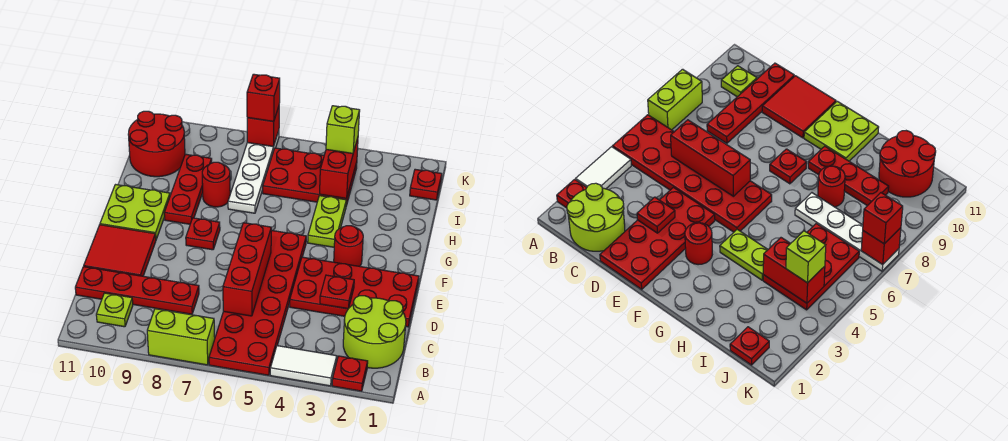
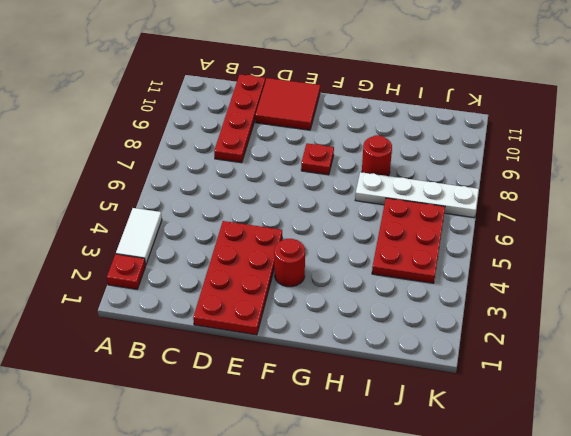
none -> red plate A5:F6 level 1
none -> lime brick A7:A8 level 1
none -> lime round brick B1:C2 level 1

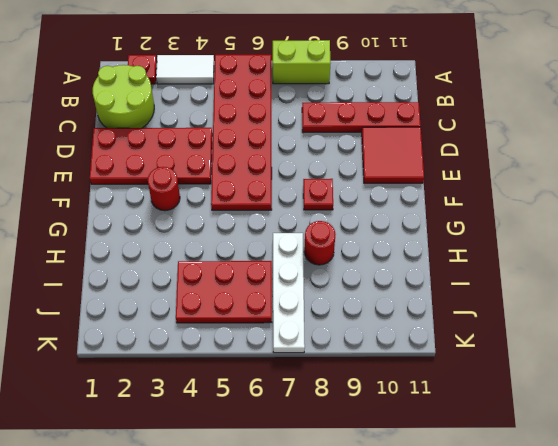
none -> lime plate B10 level 1
none -> lime plate F10:G11 level 1
none -> lime plate G4:H4 level 1

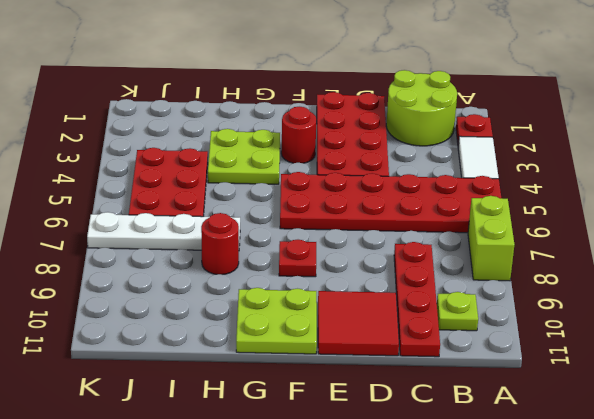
lime plate G3:H4 level 1 -> lime plate G4:H4 level 1
none -> red plate G9:I9 level 1
none -> red round brick I10:J11 level 1
none -> red plate J1 level 1

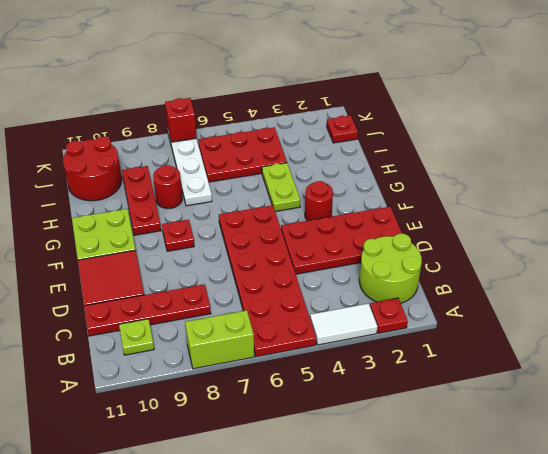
none -> red brick C6:E6 level 2
none -> red plate D3 level 2
none -> red brick I4:J4 level 2

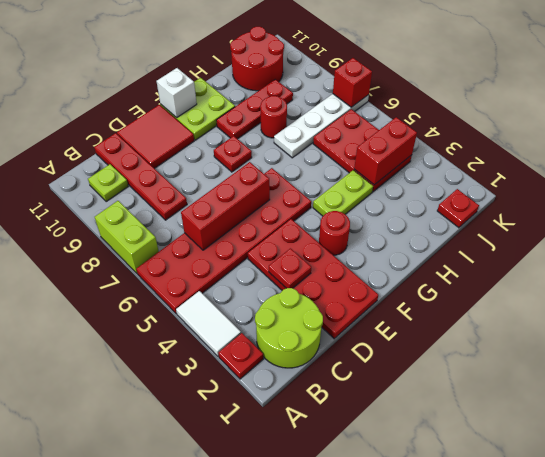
white brick F11 level 2 -> none
none -> lime brick J4 level 3
none -> red brick K7 level 3

